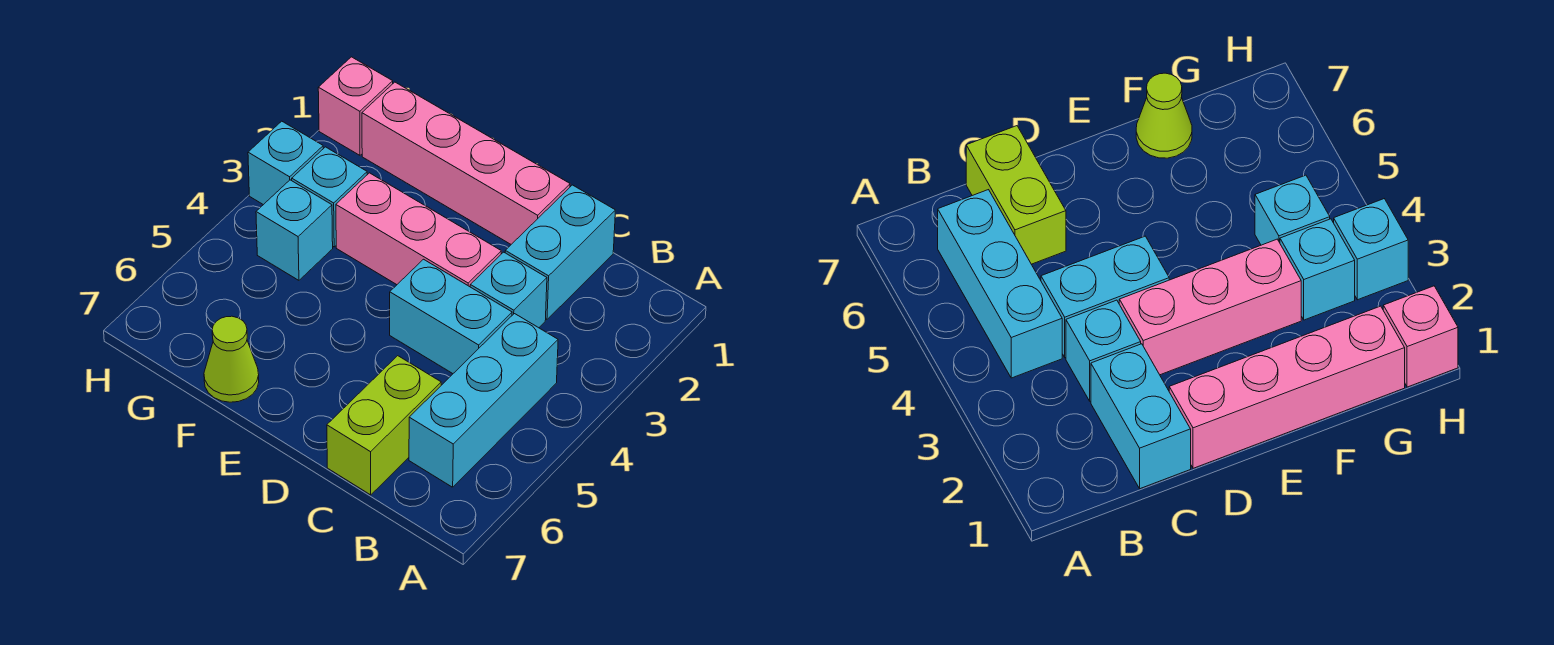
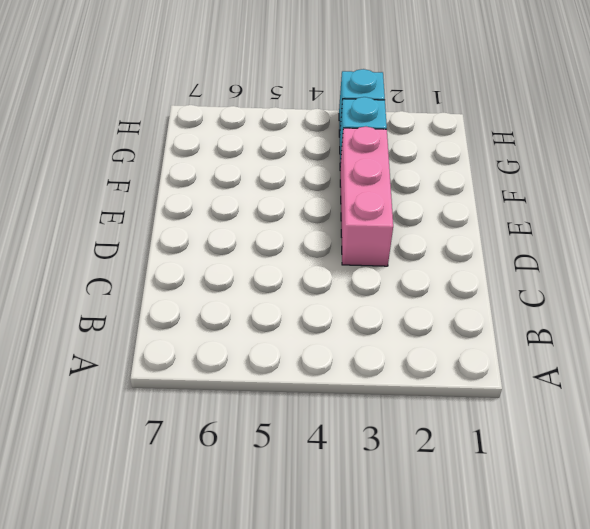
none -> cyan brick B4:B6 level 1
none -> cyan brick C1:C2 level 1
none -> cyan brick C3 level 1

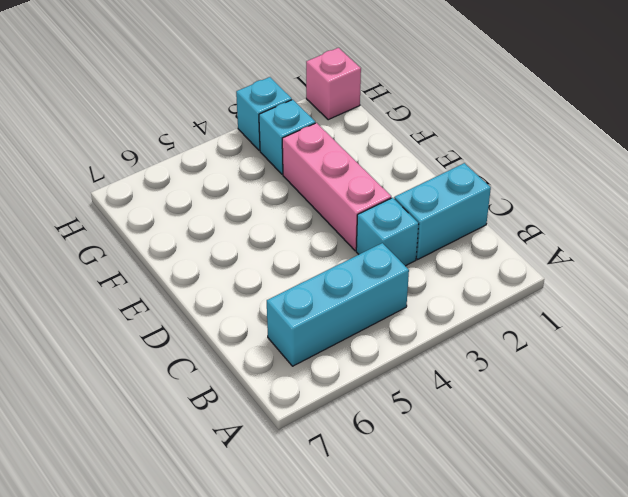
none -> cyan brick C4:D4 level 1
none -> lime brick C6:C7 level 1
none -> pink brick D1:G1 level 1

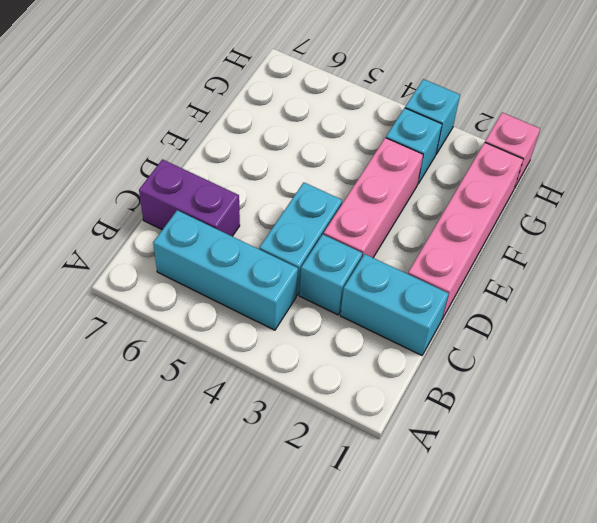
purple brick C6:C7 level 1 -> lime brick C6:C7 level 1
none -> lime cone F7 level 1
none -> cyan brick G4 level 1

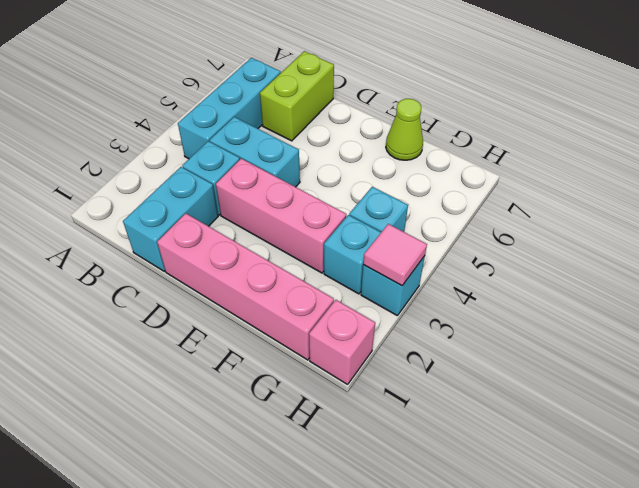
pink tile H3 level 2 -> none

